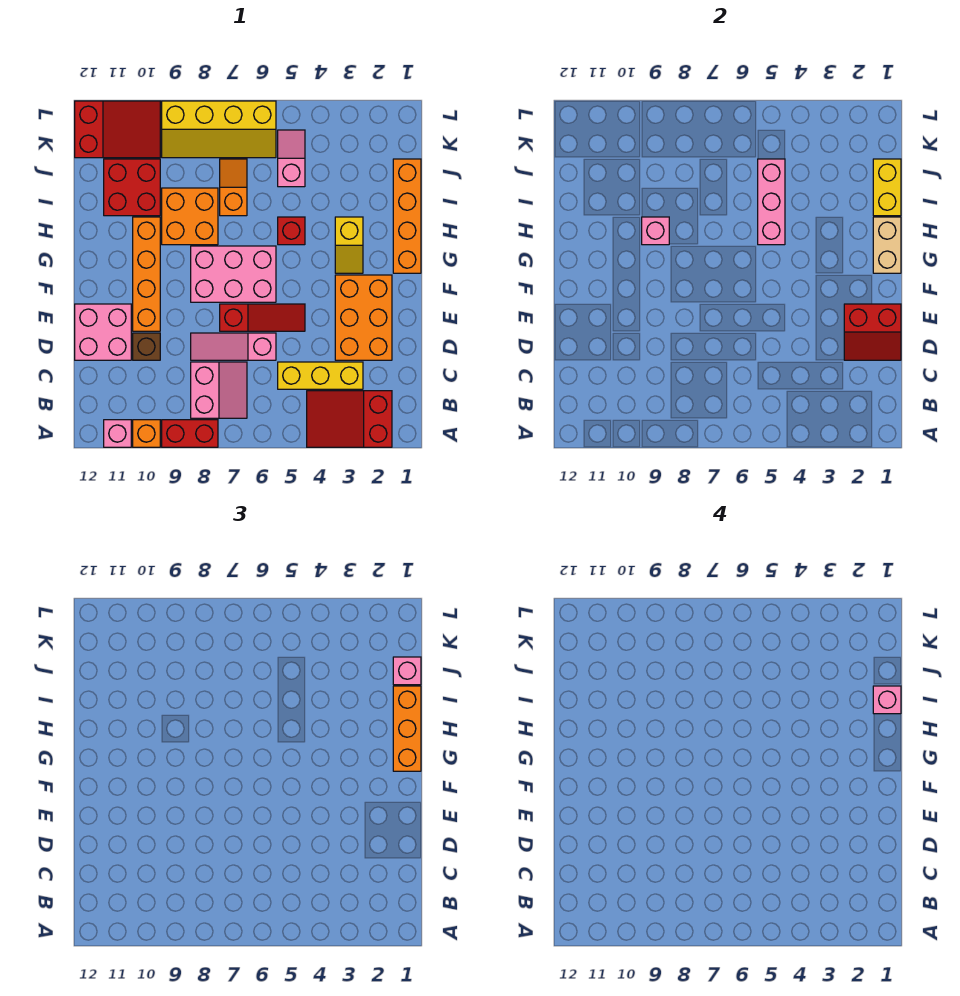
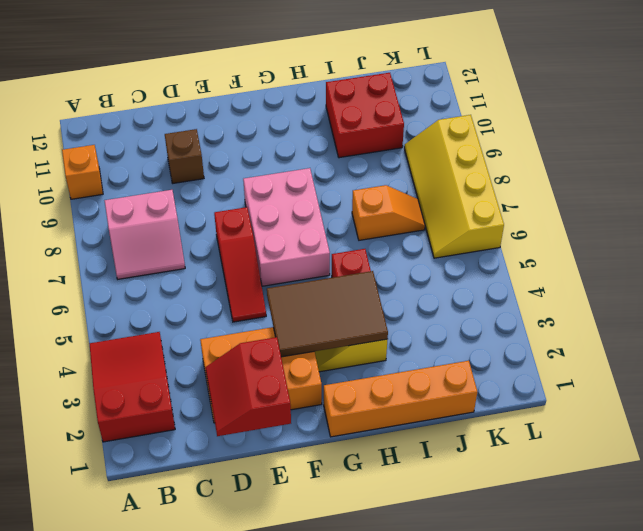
brown tile F3:H4 level 2 -> none
none -> red brick A8:A9 level 1
none -> pink brick A11 level 1
none -> yellow brick C3:C5 level 1
none -> pink slope D6:D8 level 1 top 6

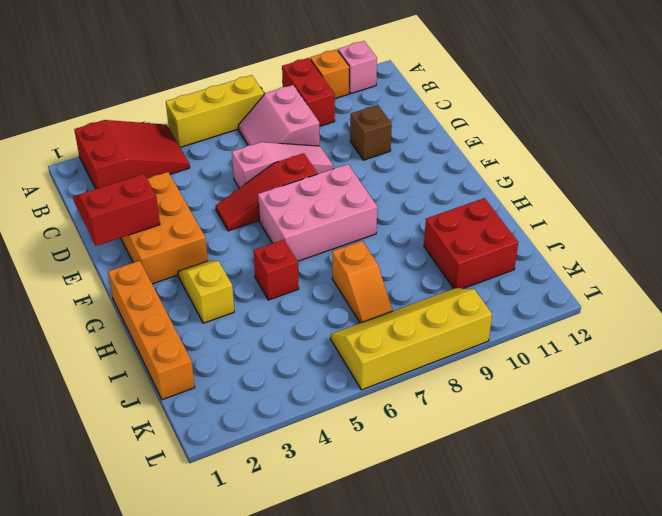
yellow brick A5:A7 level 1 -> yellow brick C3:C5 level 1
red brick A9:B9 level 1 -> red brick A8:A9 level 1
none -> pink brick D11:E12 level 1
none -> orange brick E10:H10 level 1
none -> orange brick H8:I9 level 1
none -> pink slope J5:K5 level 1 top J

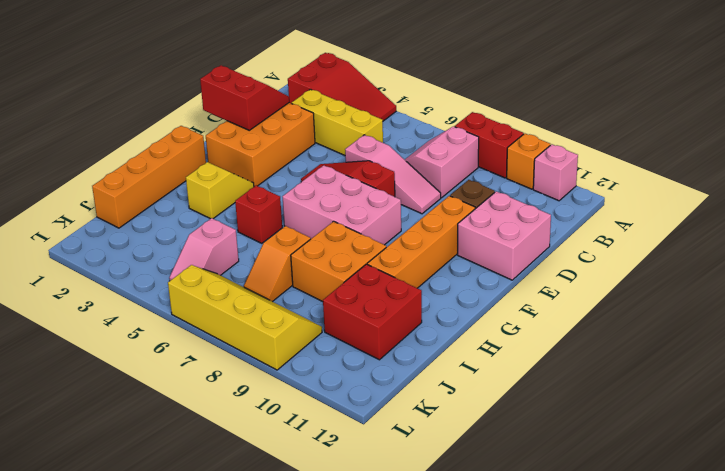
none -> red slope K10:L12 level 1 top 12
none -> tan brick G1:H1 level 2
none -> pink brick H5:J5 level 2
none -> pink brick H9 level 2

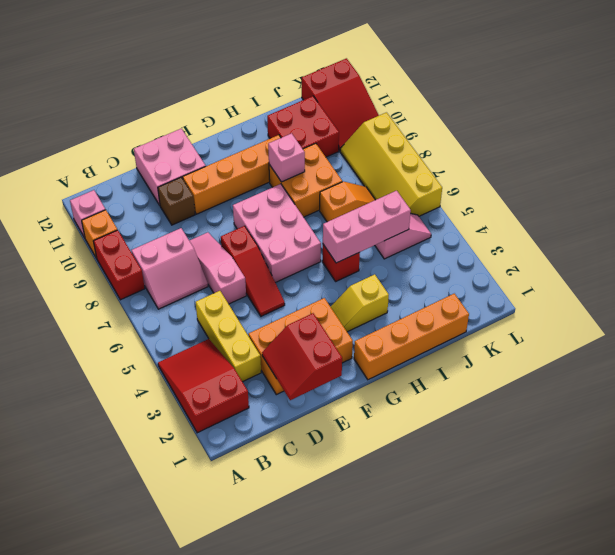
none -> tan brick G1:H1 level 2
none -> yellow brick I1:J1 level 2
none -> orange brick G1:I1 level 3
none -> pink brick J1 level 3

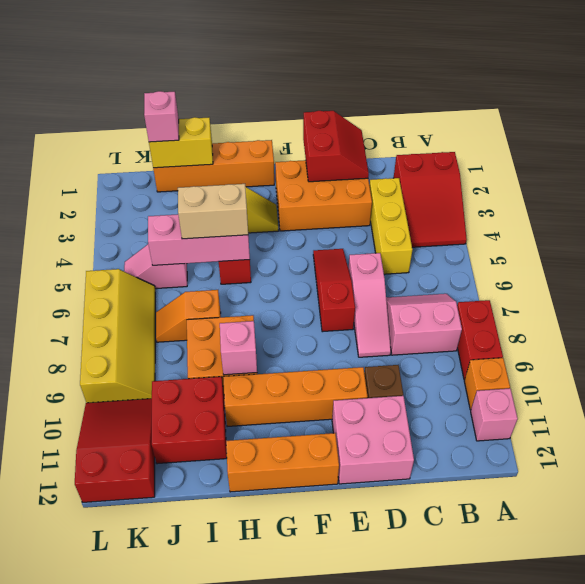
orange brick F12:H12 level 1 -> orange brick G1:I1 level 3
tan brick H5:I5 level 3 -> tan brick G1:H1 level 2
none -> pink brick F6:G8 level 1
none -> pink brick I1 level 4

